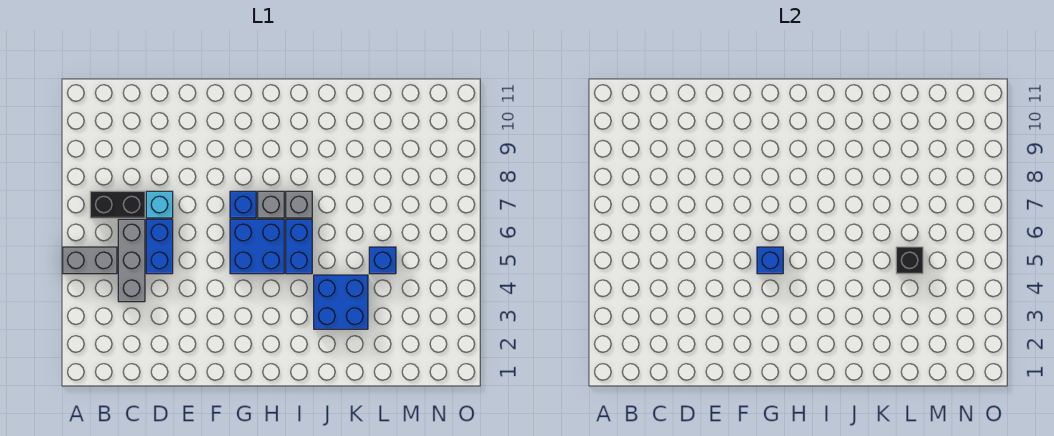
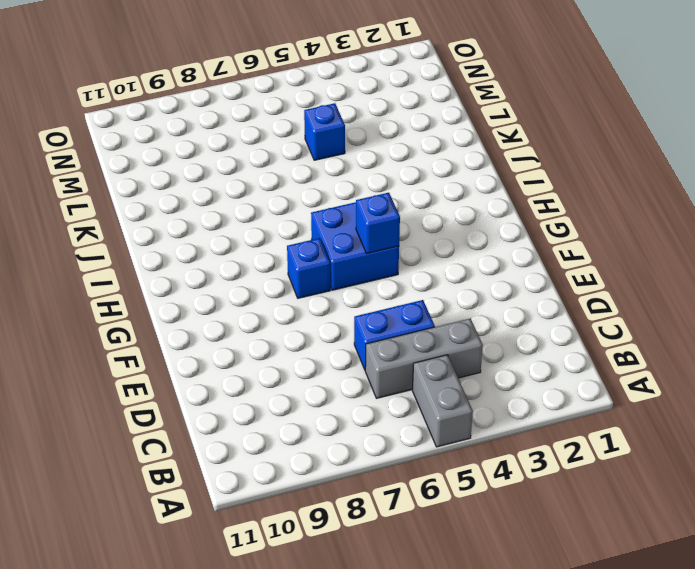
none -> black brick B7:C7 level 1
none -> cyan brick D7 level 1
none -> grey brick H7 level 1

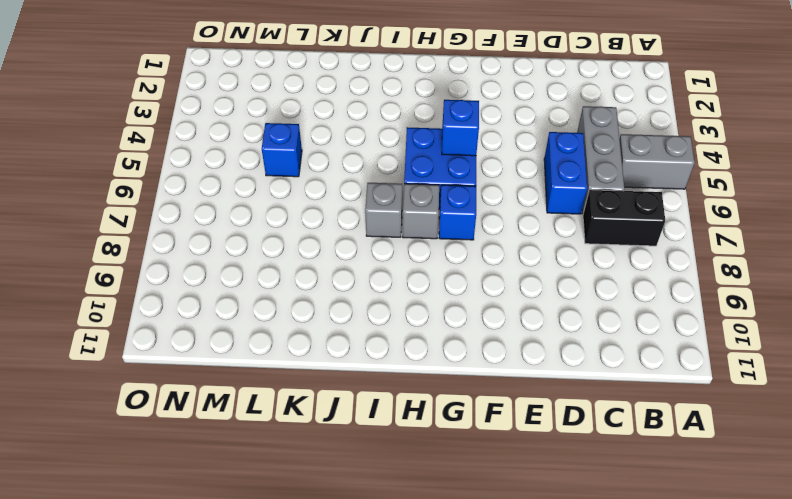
none -> cyan brick D7 level 1
none -> blue brick I5:I6 level 1
none -> blue brick J3:K4 level 1

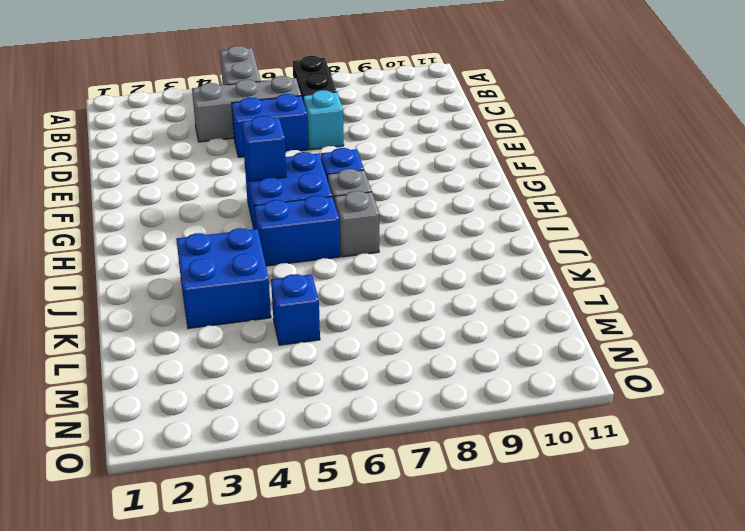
none -> black brick L5 level 2

